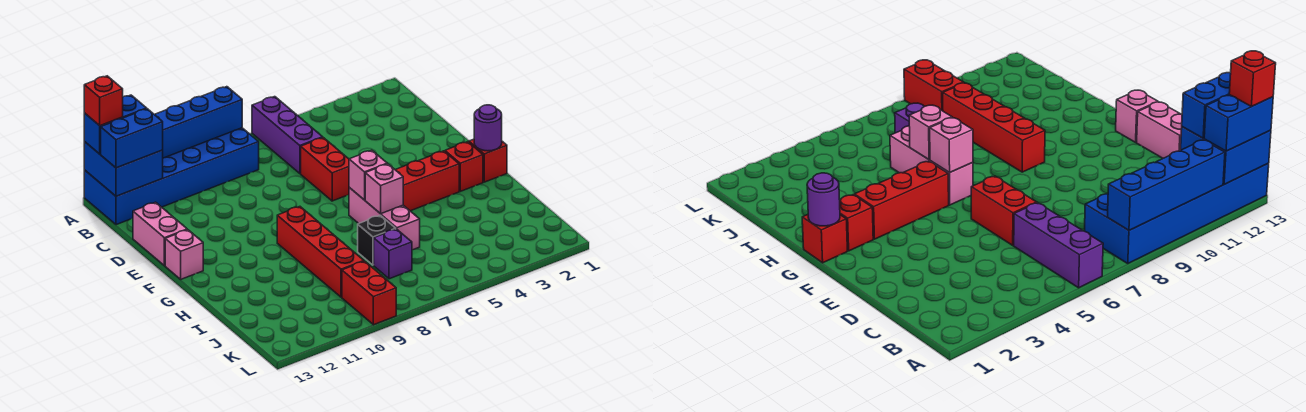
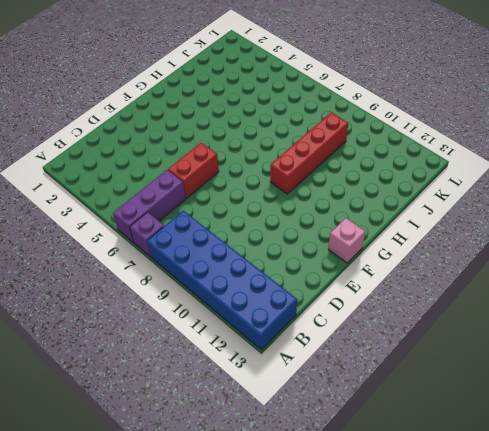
purple brick A7 level 1 -> purple brick J7 level 1
none -> pink brick D13:E13 level 1
none -> red brick G1 level 1
none -> red brick G2 level 1

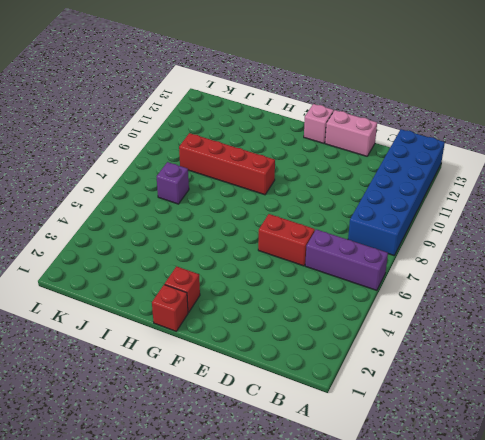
none -> red brick G3:G5 level 1
none -> pink brick G6:I6 level 1
none -> black brick I7 level 1

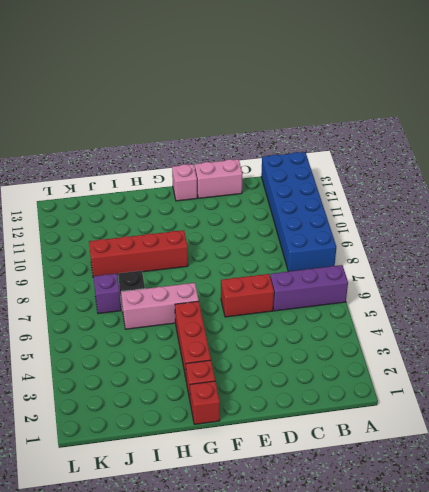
none -> red brick K9:L9 level 1
none -> blue brick A8:A11 level 2
none -> blue brick A12:B13 level 2

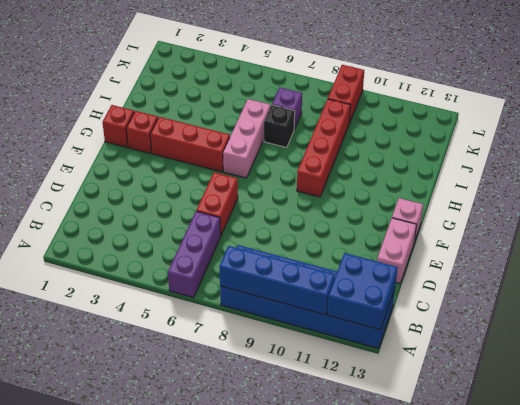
none -> purple round brick G1 level 2
none -> pink brick G6 level 2
none -> pink brick H6 level 2

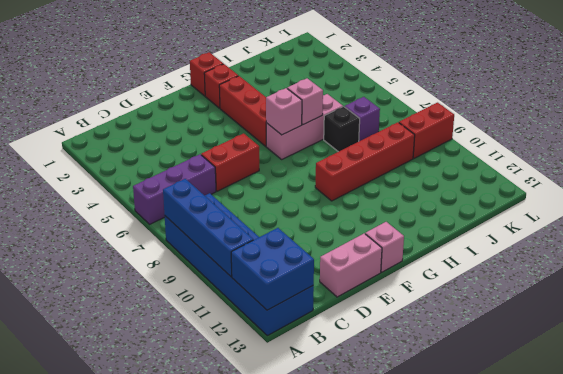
none -> purple round brick G1 level 2
none -> blue brick A12:A13 level 3
none -> blue brick B12:B13 level 3

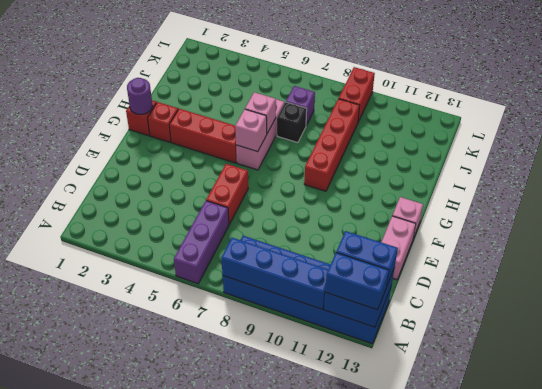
none -> red brick A13 level 4

